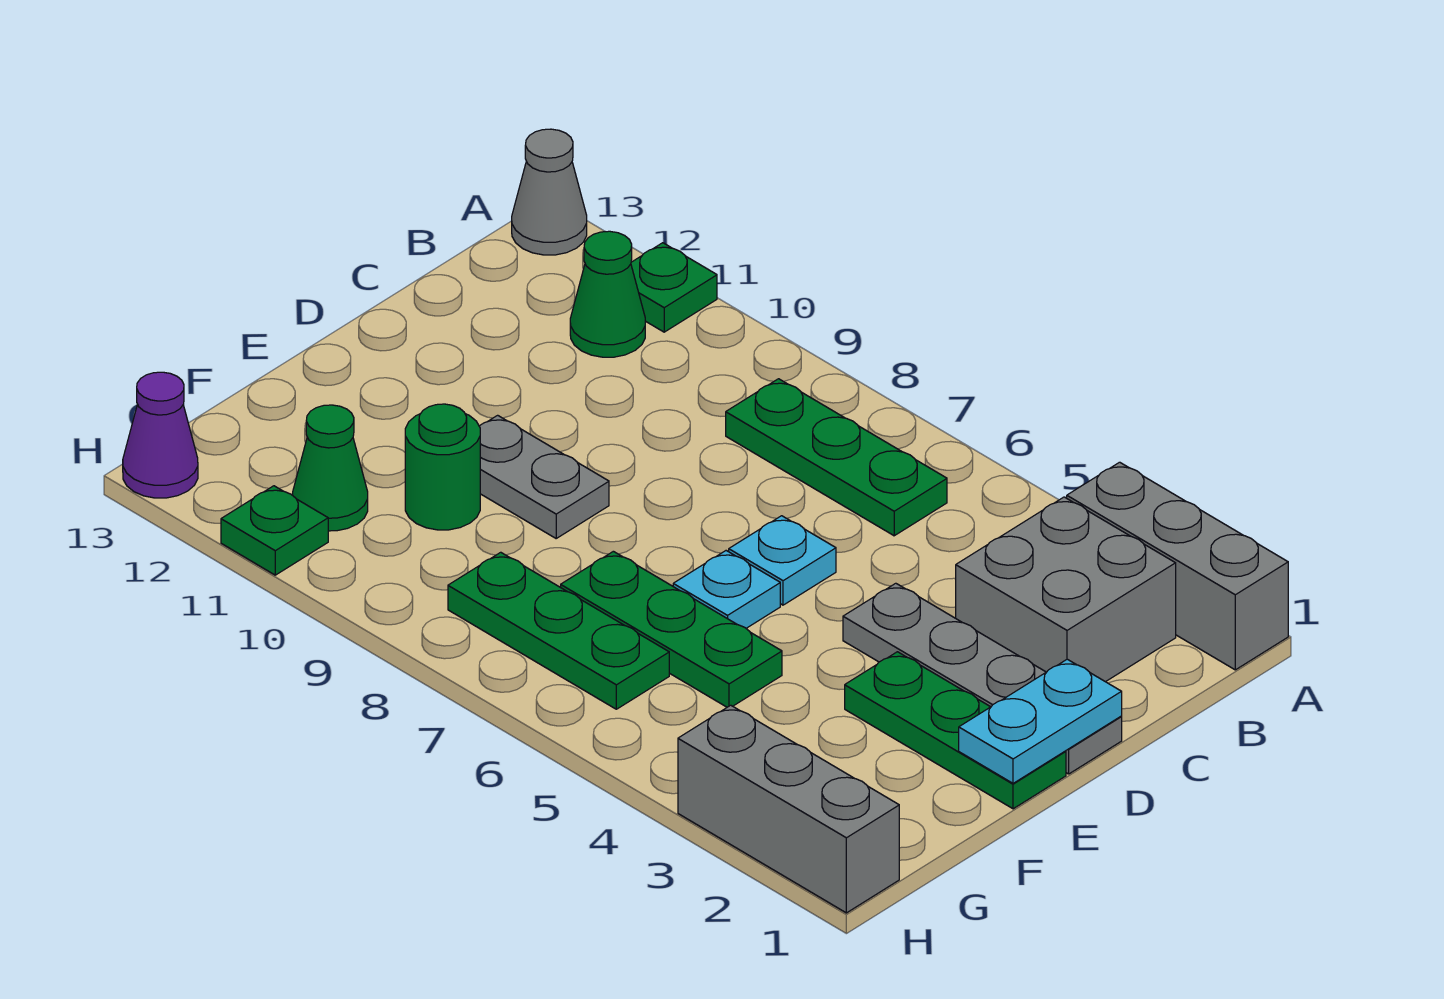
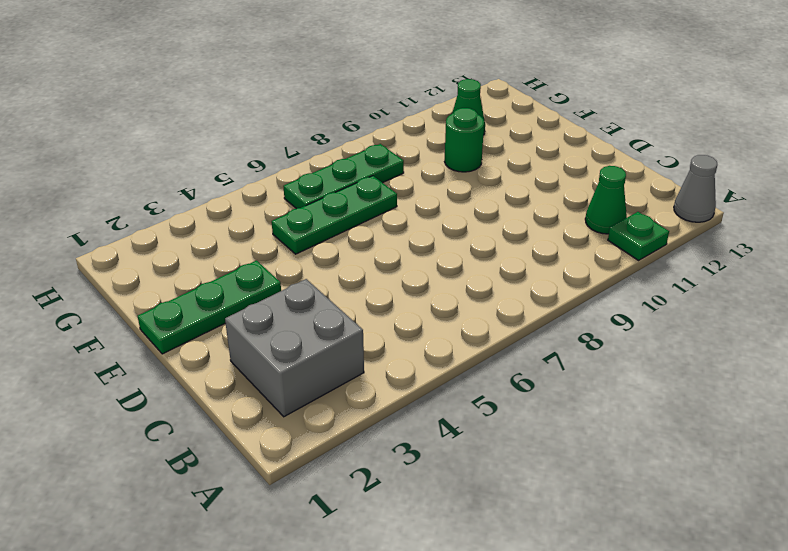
none -> grey brick A1:A3 level 1
none -> green plate B6:B8 level 1
none -> grey plate D1:D4 level 1

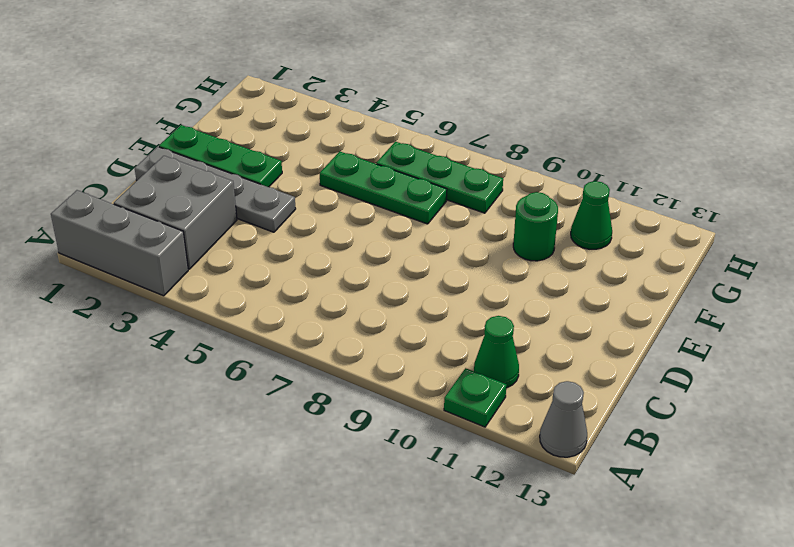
none -> green plate B6:B8 level 1
none -> cyan plate D6 level 1
none -> cyan plate E6 level 1

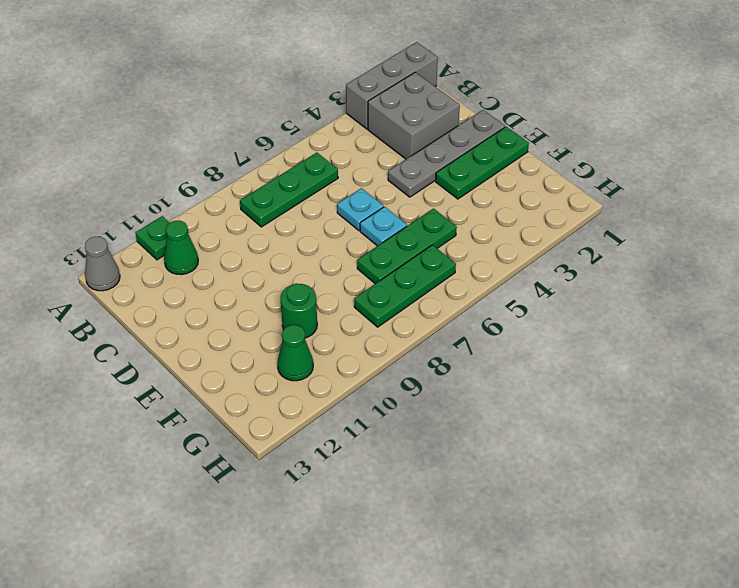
none -> grey plate E9:E10 level 1
none -> grey brick H1:H3 level 1
none -> green plate H11 level 1

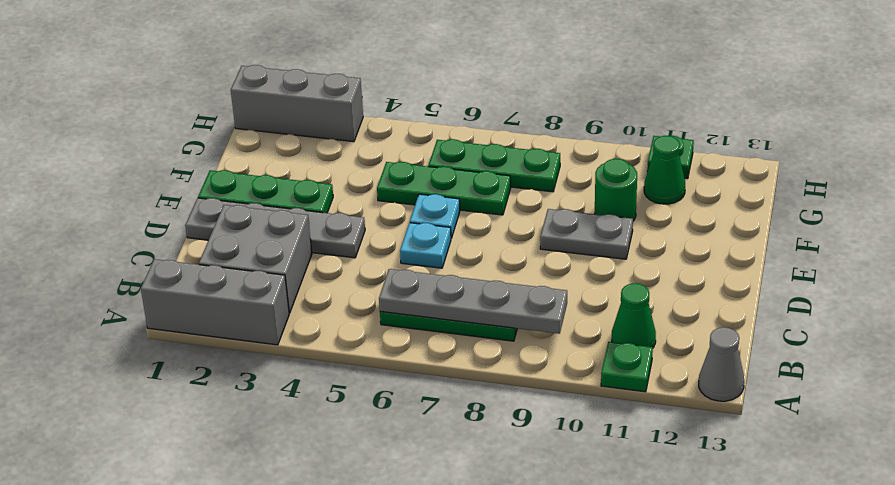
grey plate B6:B9 level 2 -> none
none -> purple cone H13 level 1
none -> cyan plate D1:E1 level 2

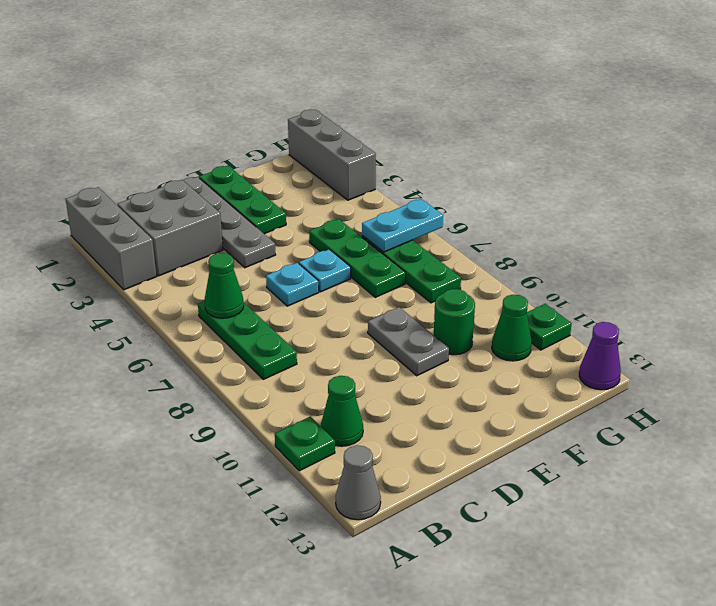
green cone B6 level 2 -> none
cyan plate G6:H6 level 2 -> cyan plate D1:E1 level 2

